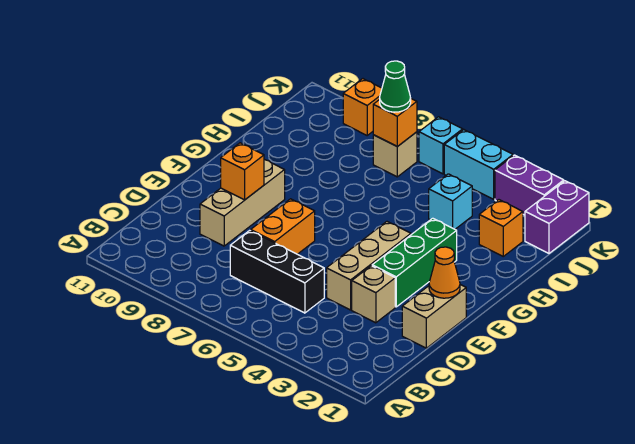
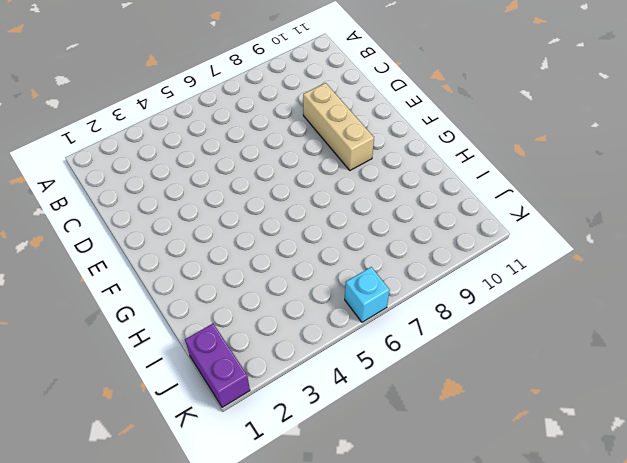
none -> black brick C5:C7 level 1
none -> tan brick D1:E1 level 1
none -> tan brick D3 level 1

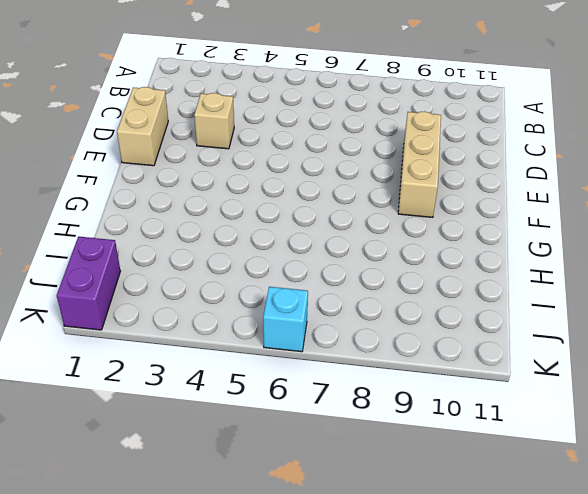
none -> black brick C5:C7 level 1
none -> tan brick D4:F4 level 1
none -> orange brick D7:E7 level 1

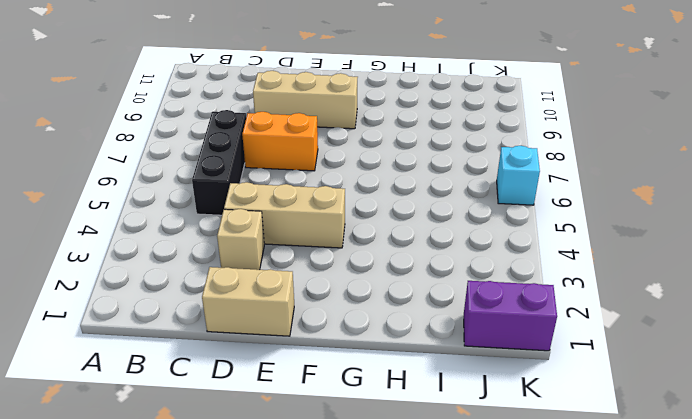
none -> green brick E3:G3 level 1
none -> orange brick I2 level 1
none -> cyan brick I4 level 1

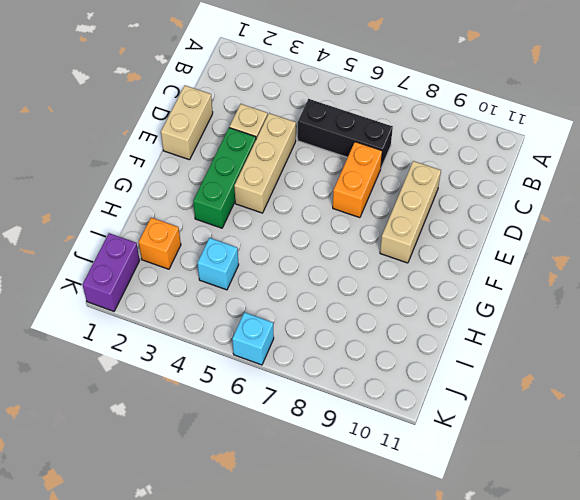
none -> tan brick J7 level 1
none -> purple brick K2:K3 level 1
none -> cyan brick K4:K5 level 1

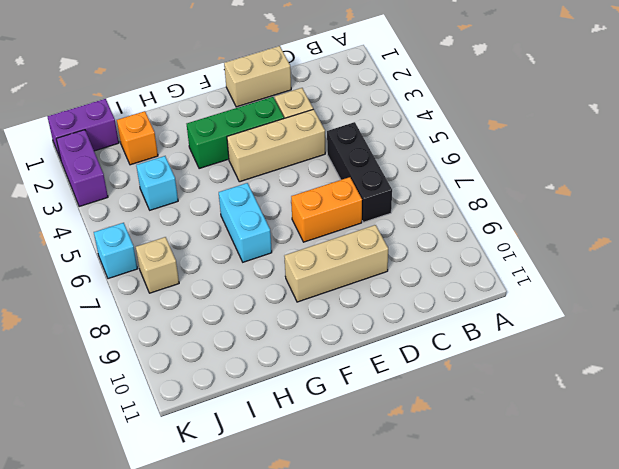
cyan brick G6:G7 level 1 -> cyan brick K4:K5 level 1
none -> orange brick K9 level 1
none -> orange cone E1 level 2
none -> orange brick E9 level 2

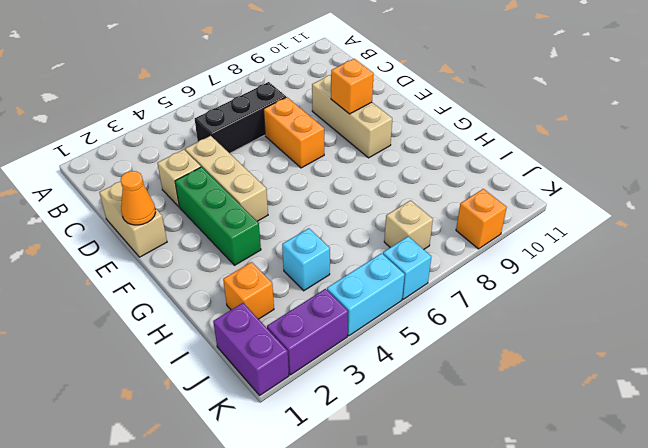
none -> orange brick J7 level 2
none -> green cone J7 level 3

